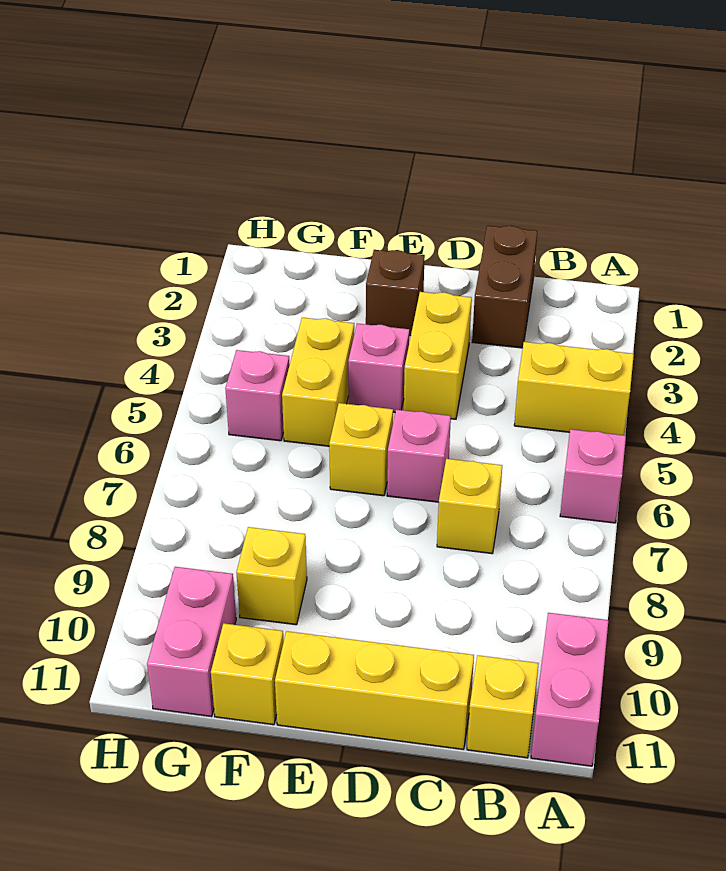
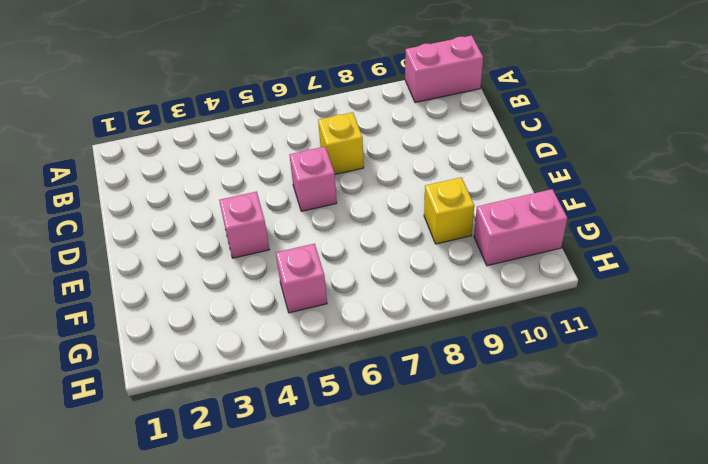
none -> yellow brick A4:B4 level 1
none -> pink brick A6 level 1
none -> yellow brick B11 level 1

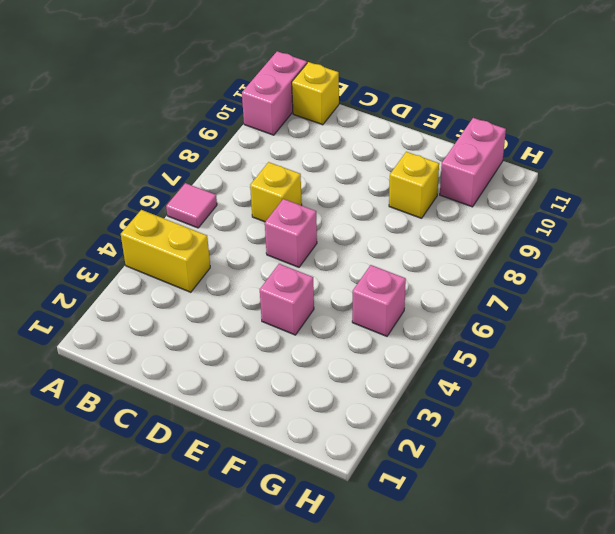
pink tile A6 level 1 -> pink brick A6 level 1
none -> brown brick C1:C2 level 1
none -> yellow brick C11:E11 level 1
none -> yellow brick D3:D4 level 1

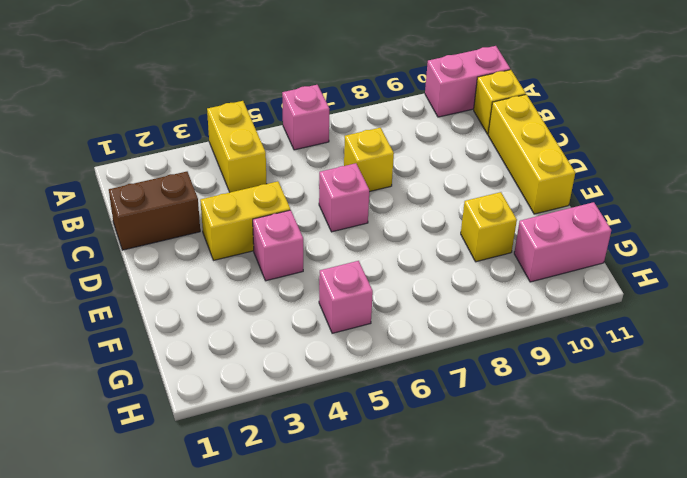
none -> brown brick E2 level 1
none -> yellow brick E6 level 1
none -> yellow brick F4:F5 level 1

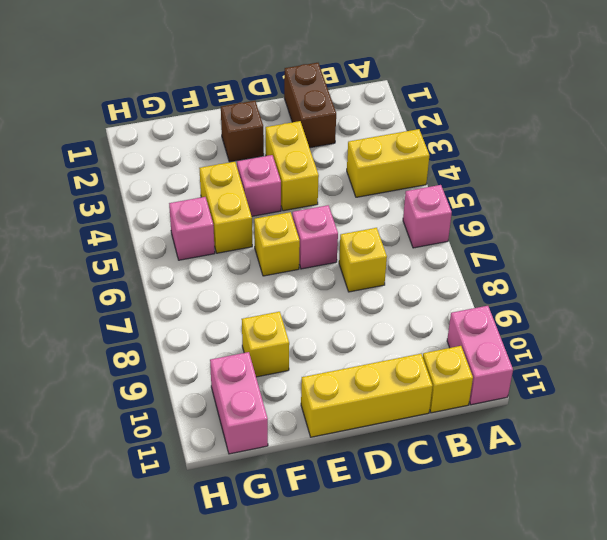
none -> yellow brick F11 level 1

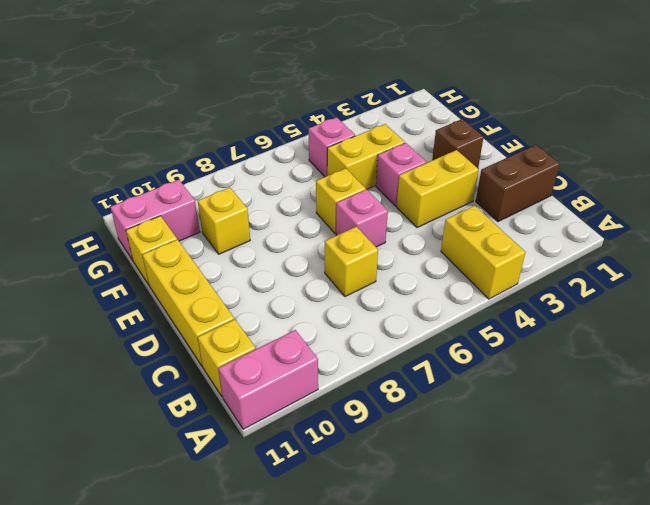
none -> pink brick A6 level 1

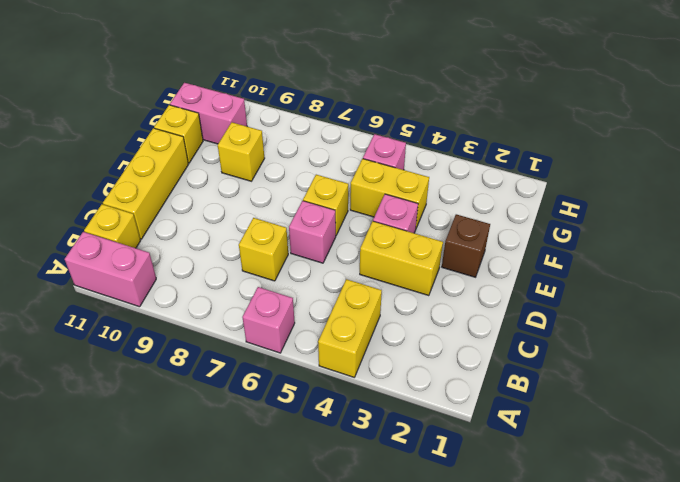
none -> brown brick C1:C2 level 1

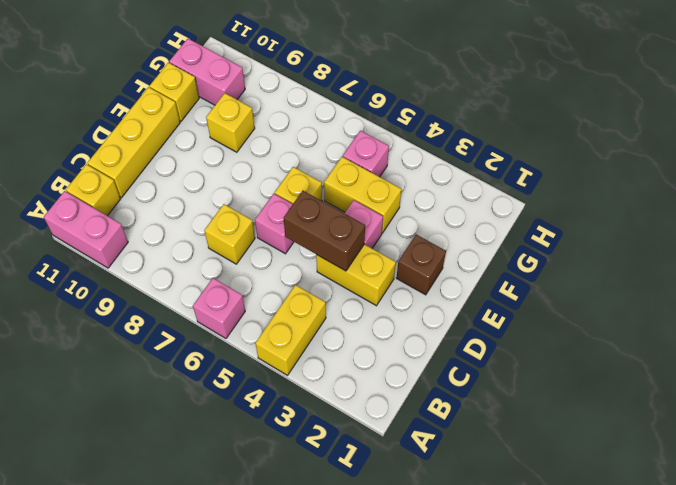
brown brick D4:D5 level 2 -> brown brick C1:C2 level 1

